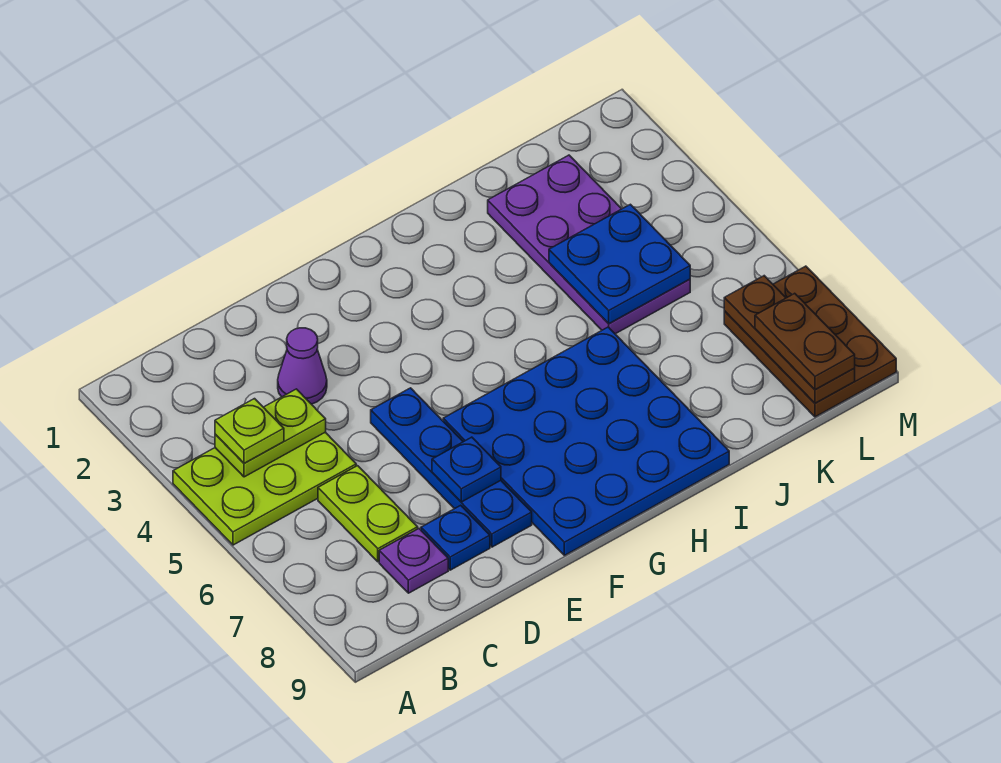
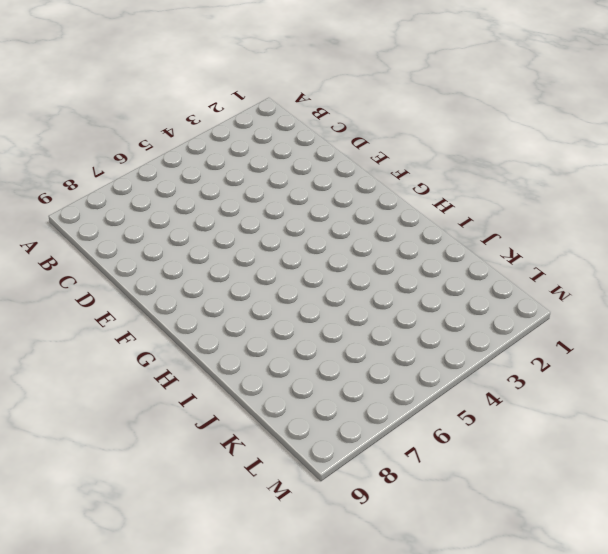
none -> lime plate A4:C5 level 1
none -> lime plate C6:C7 level 1
none -> purple plate C8 level 1

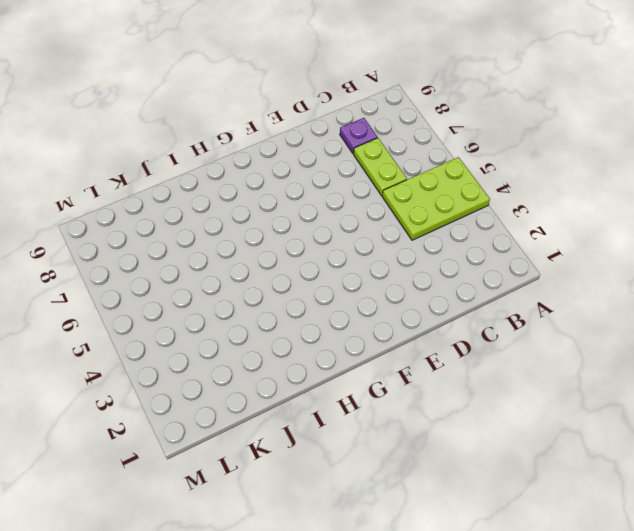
none -> purple cone D3 level 1
none -> blue plate D8 level 1
none -> blue plate E5:E8 level 1

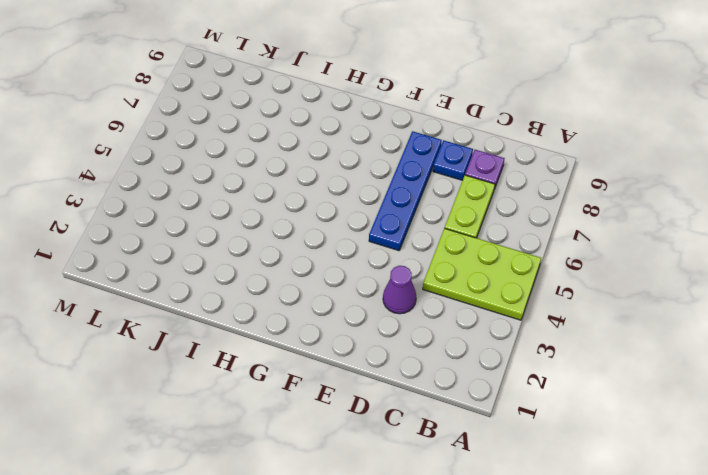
none -> blue plate F6:I9 level 1
none -> purple plate J2:K5 level 1
none -> brown plate L7:M9 level 1

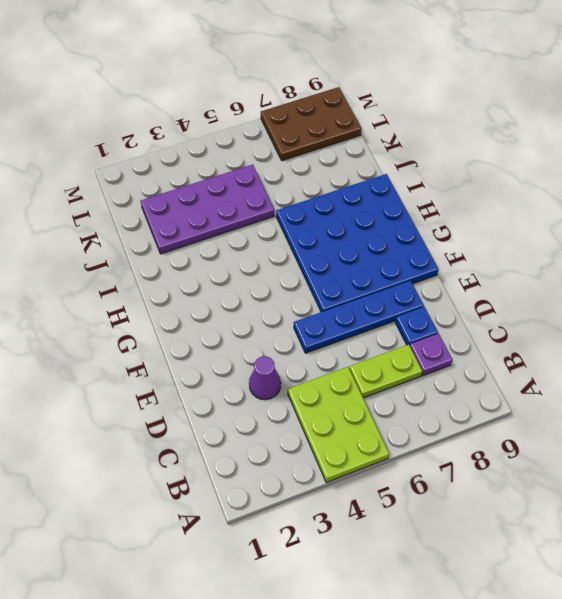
none -> lime plate B4:C4 level 2
none -> blue plate E7 level 2
none -> blue plate J4:K5 level 2

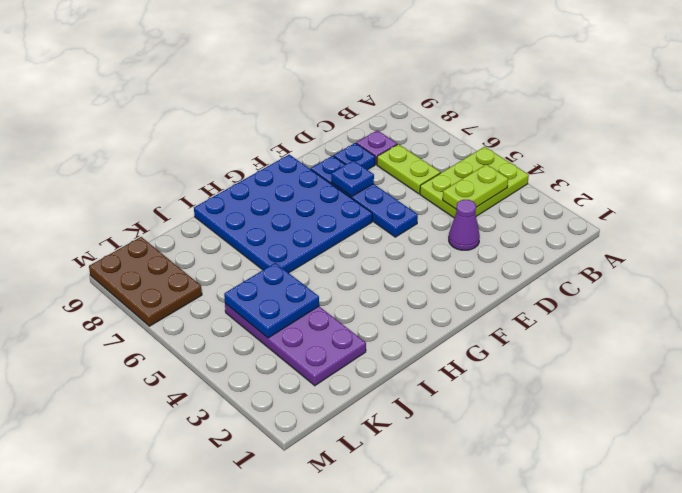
none -> brown plate L7:L9 level 2
none -> lime plate B4 level 3
none -> brown plate L8:L9 level 3

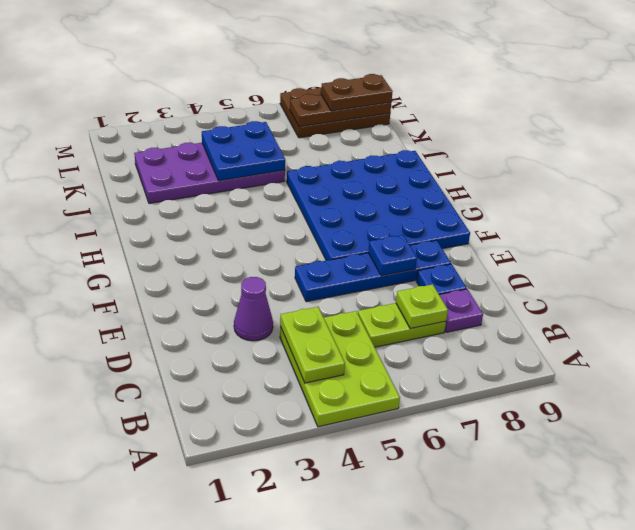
lime plate C7 level 2 -> lime plate B4 level 3

